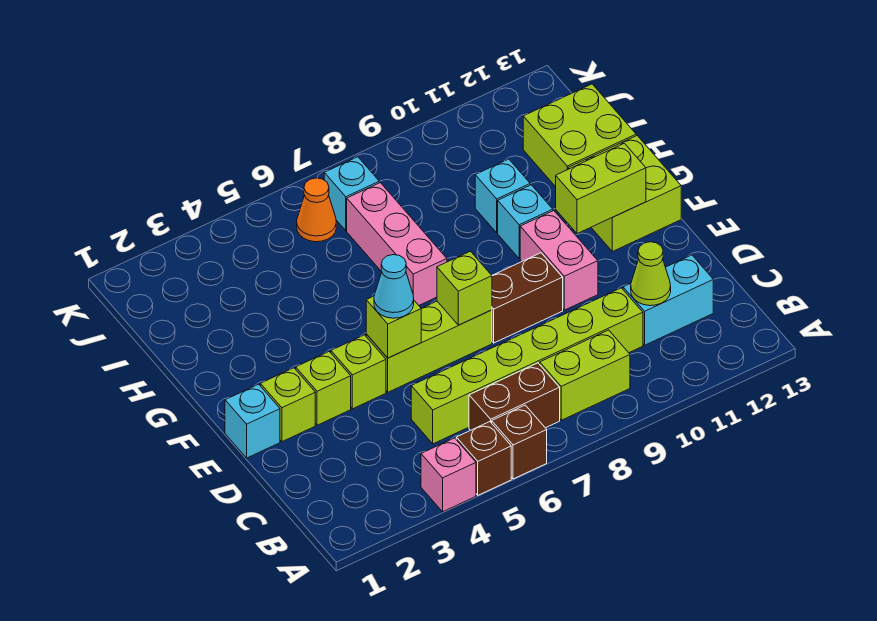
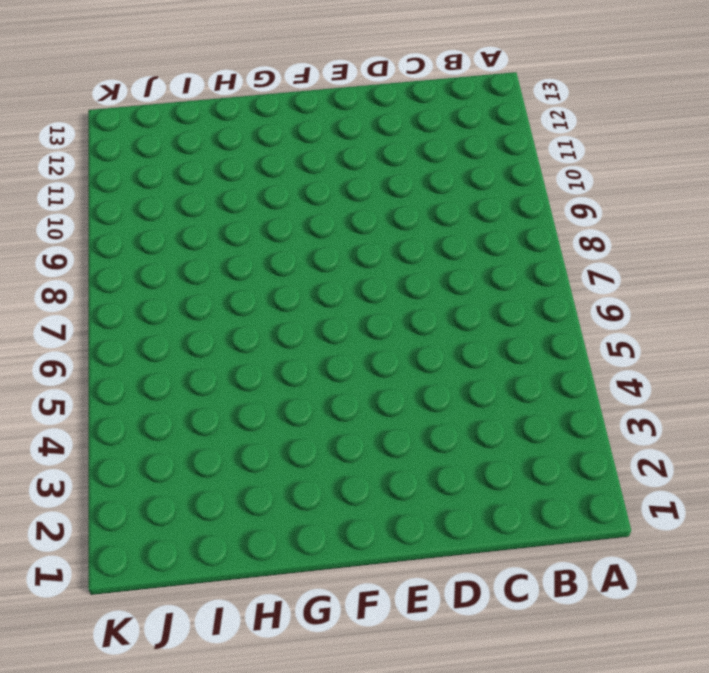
none -> pink brick A4 level 1
none -> brown brick A5 level 1
none -> brown brick A6 level 1

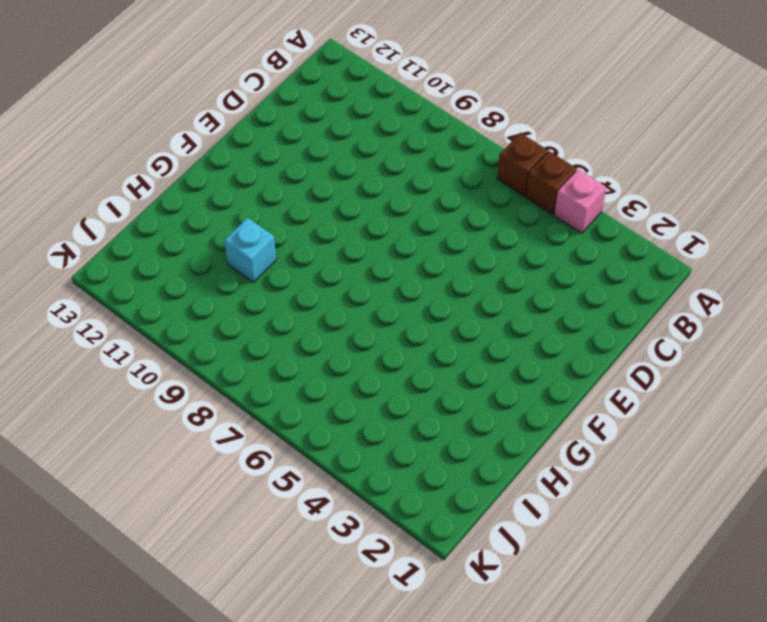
none -> brown brick B6:B7 level 1
none -> lime brick B8:B9 level 1
none -> lime brick C5:C10 level 1

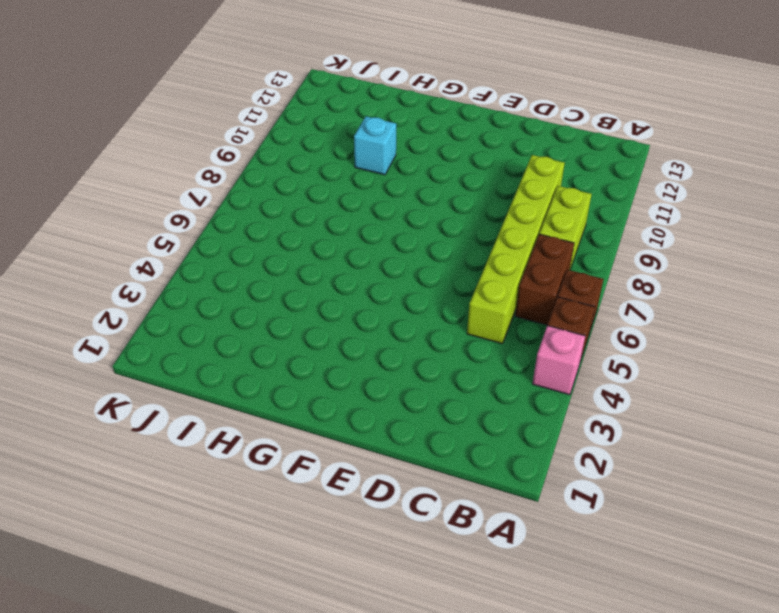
none -> cyan brick C11:C12 level 1
none -> cyan brick E1 level 1
none -> lime brick E2 level 1

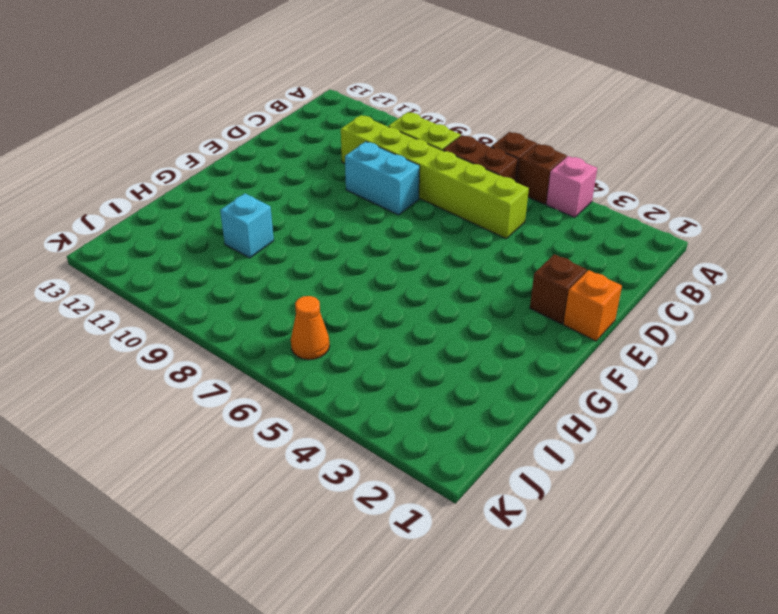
cyan brick D8:D9 level 1 -> cyan brick C11:C12 level 1
orange brick E1 level 1 -> cyan brick E1 level 1
brown brick E2 level 1 -> lime brick E2 level 1
none -> lime brick E3 level 1
none -> lime brick E4 level 1
none -> lime brick E5:E7 level 1

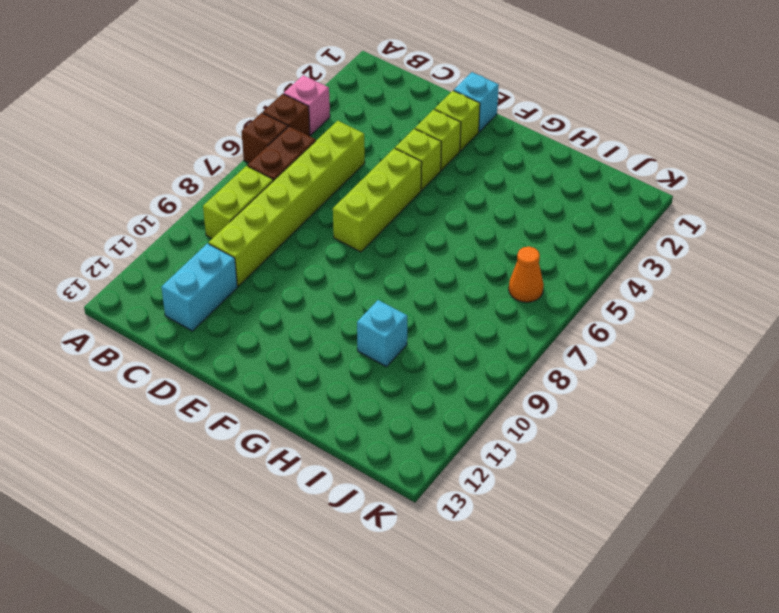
none -> brown brick E8:E9 level 1
none -> pink brick E10:F10 level 1
none -> lime brick F12:G13 level 1

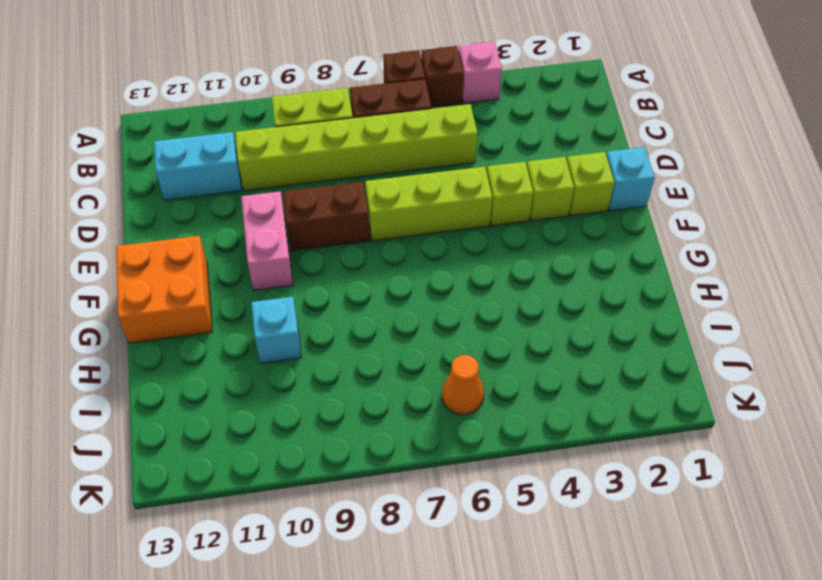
orange brick F12:G13 level 1 -> lime brick F12:G13 level 1
none -> pink brick G7:I7 level 1
none -> cyan brick G10 level 1
none -> lime brick H12:I13 level 1

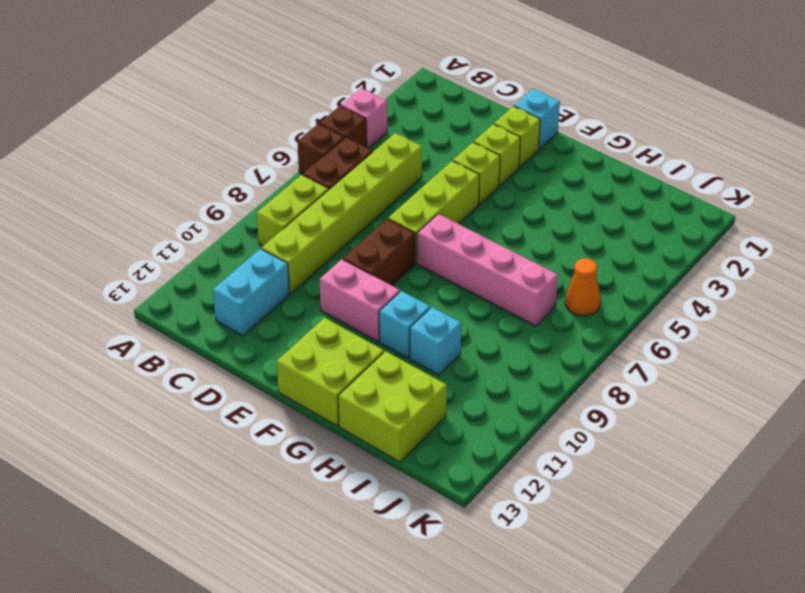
pink brick F7:I7 level 1 -> pink brick G7:I7 level 1
none -> cyan brick J7 level 1
none -> lime cone C11 level 2
none -> lime brick E5 level 2

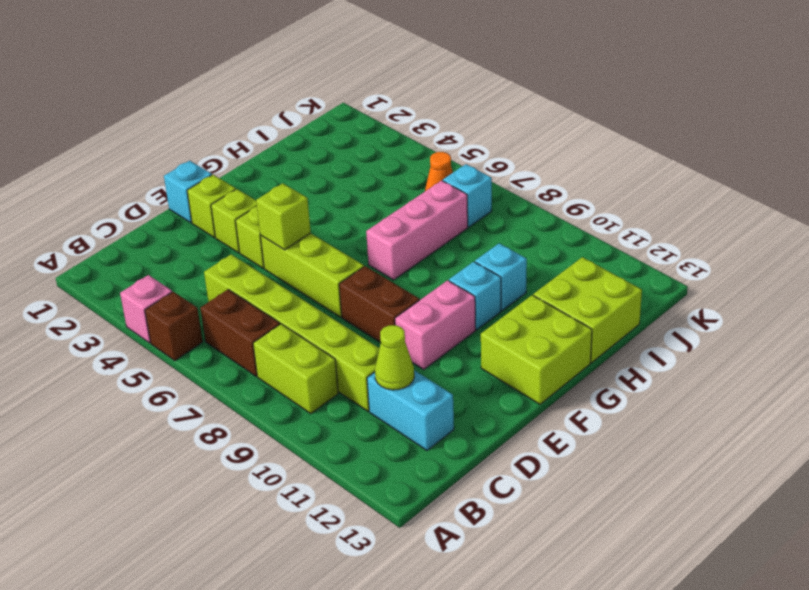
none -> brown brick A6 level 1
none -> lime brick E7 level 2
none -> lime brick F11:F12 level 2

